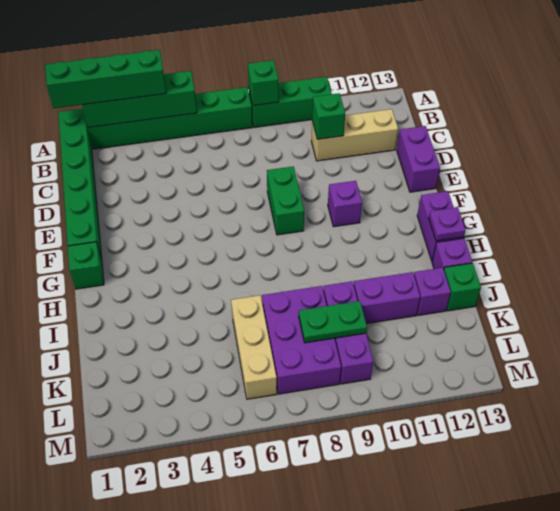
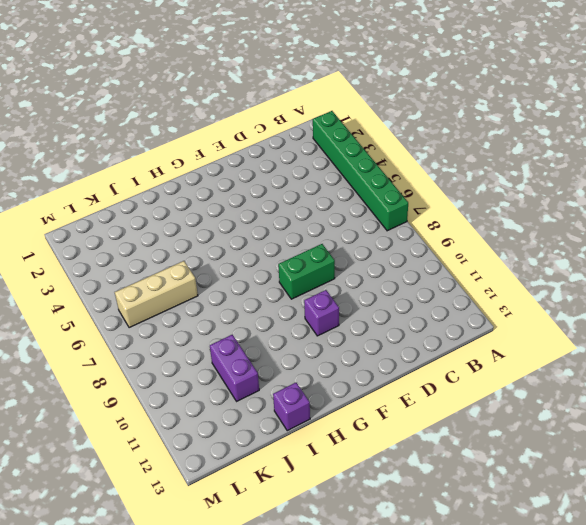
none -> green brick A1:F1 level 1
none -> green brick A8:A10 level 1
none -> tan brick C10:C12 level 1

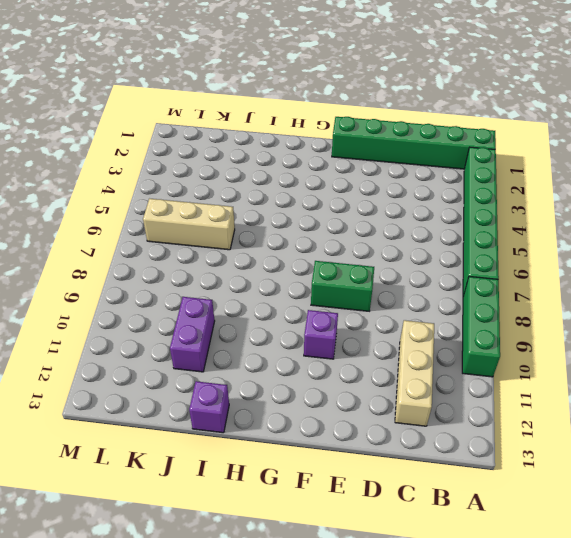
none -> purple brick D13:E13 level 1
none -> green brick G1 level 1
none -> purple brick G13:H13 level 1

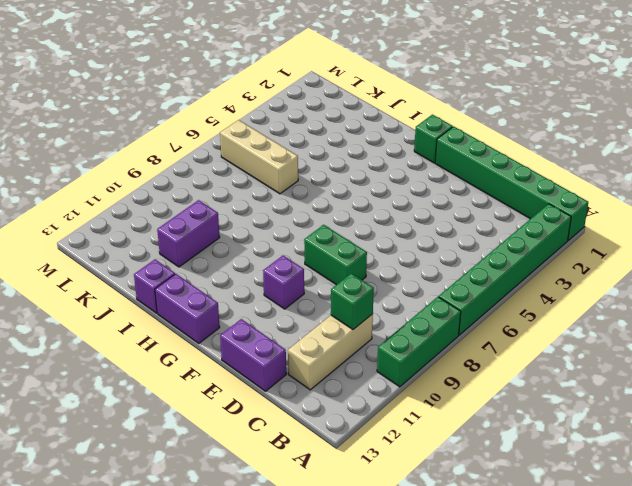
none -> purple brick J7:L8 level 1
none -> purple brick J9:L9 level 1
none -> purple brick J12 level 1

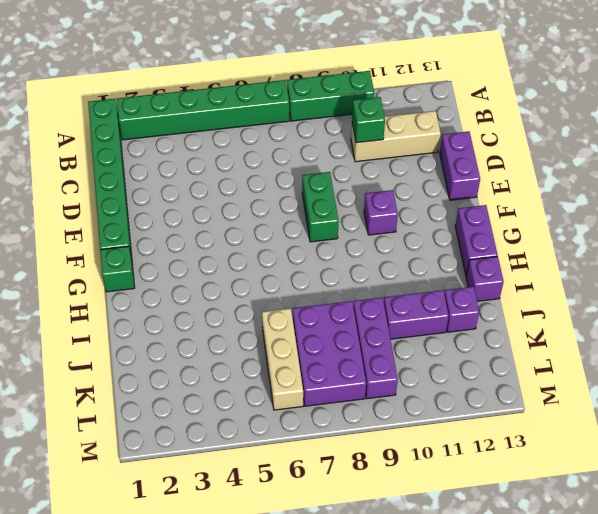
none -> green brick J13 level 1
none -> green brick A2:A5 level 2
none -> green brick A8 level 2

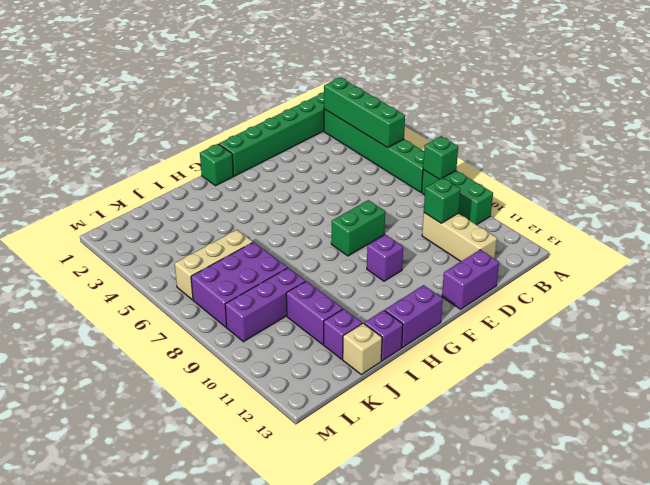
tan brick J13 level 1 -> green brick J13 level 1
none -> purple plate H13 level 2
none -> green plate K8:K9 level 2
none -> green brick A1:A4 level 3

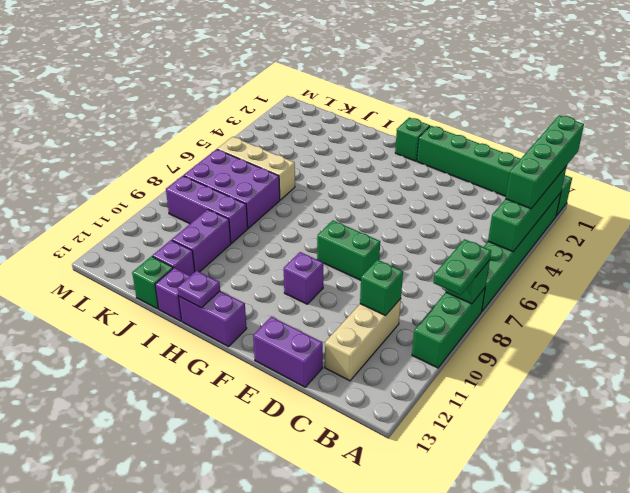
green plate A8:A9 level 3 -> green plate K8:K9 level 2

